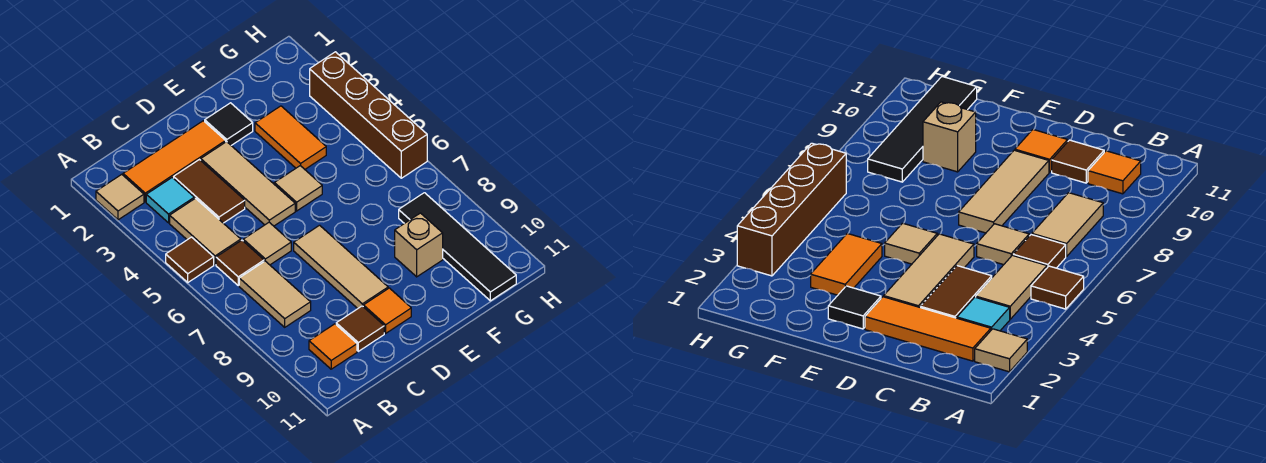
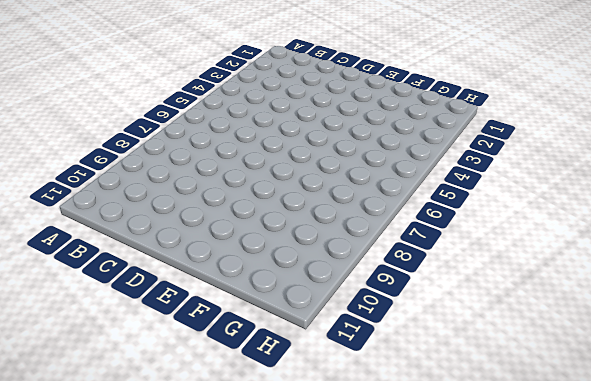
none -> tan tile A2 level 1
none -> brown tile A5 level 1
none -> orange tile B2:D2 level 1

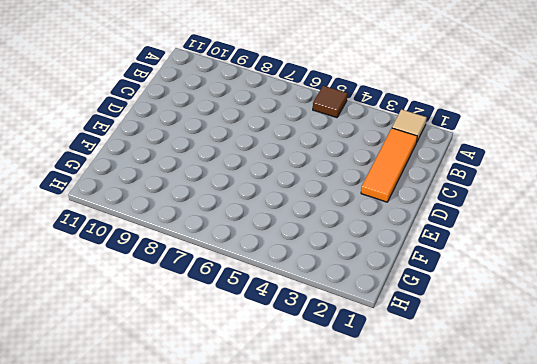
none -> cyan tile B3 level 1
none -> tan tile B4:B5 level 1
none -> brown tile B6 level 1

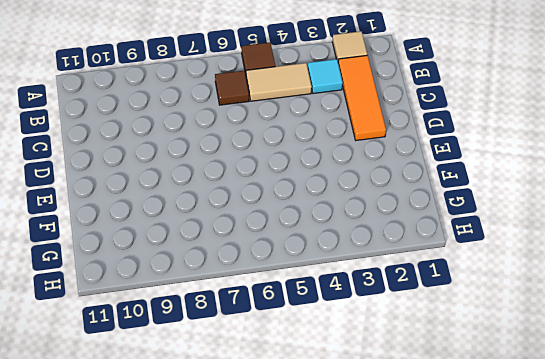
none -> tan tile B7:B8 level 1
none -> orange tile B10 level 1
none -> brown tile C3:C4 level 1

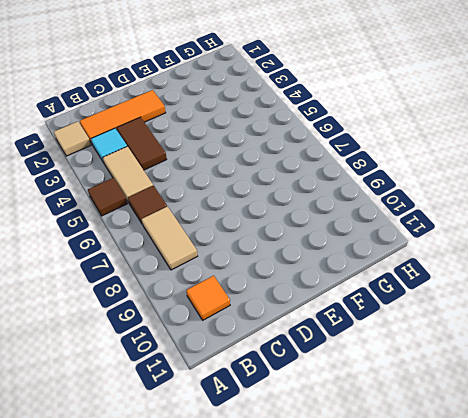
none -> tan tile C6 level 1
none -> brown tile C10 level 1
none -> tan tile D3:D5 level 1

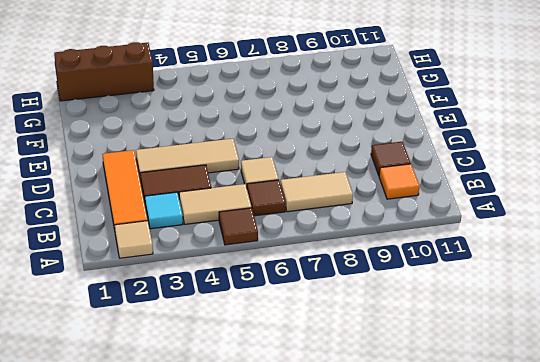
brown brick H1:H3 level 1 -> brown brick H3:H6 level 1
none -> tan tile D7:D9 level 1
none -> orange tile D10 level 1
none -> black tile E2 level 1

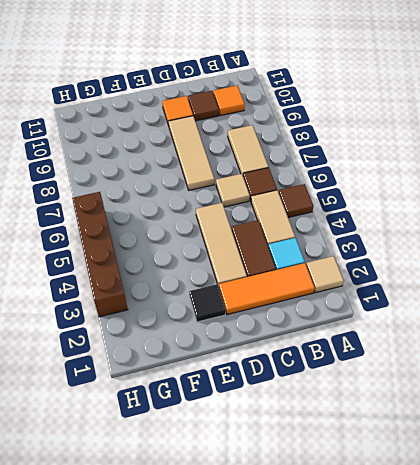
none -> tan tile E5 level 1
none -> orange tile F3:F4 level 1
none -> tan brick F9 level 1

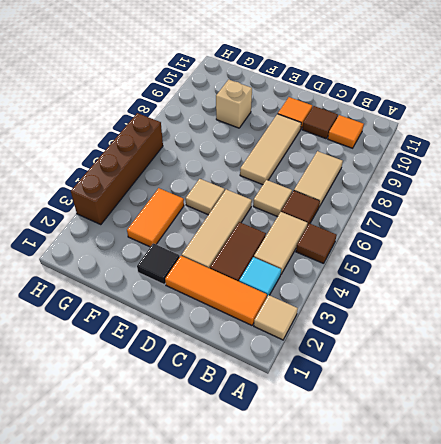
none -> black tile G8:G11 level 1

